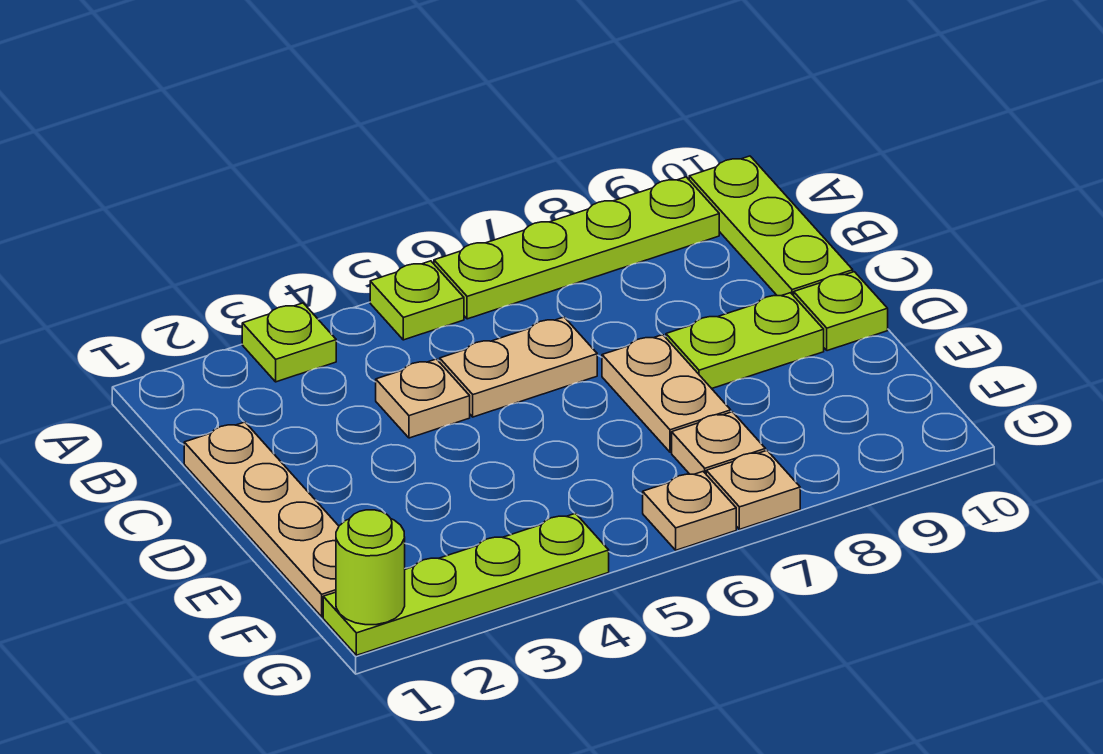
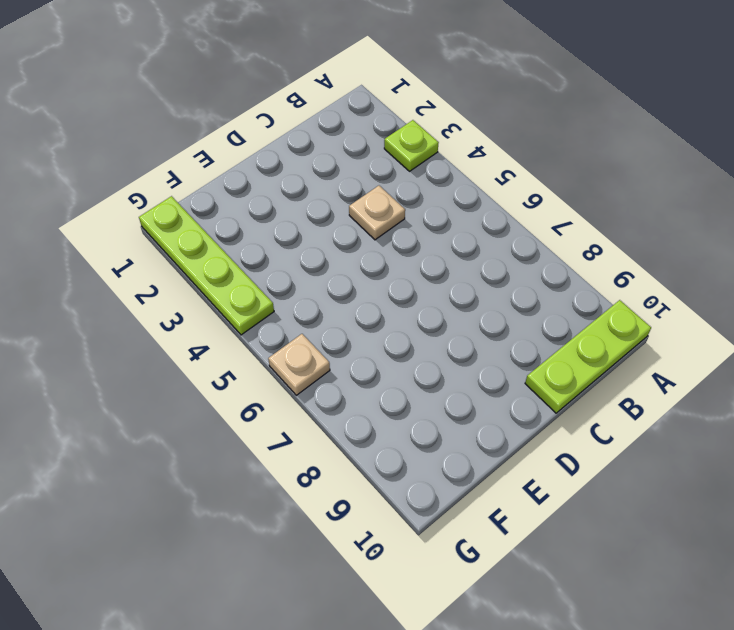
none -> lime plate A5 level 1
none -> lime plate A6:A9 level 1
none -> tan plate C1:F1 level 1

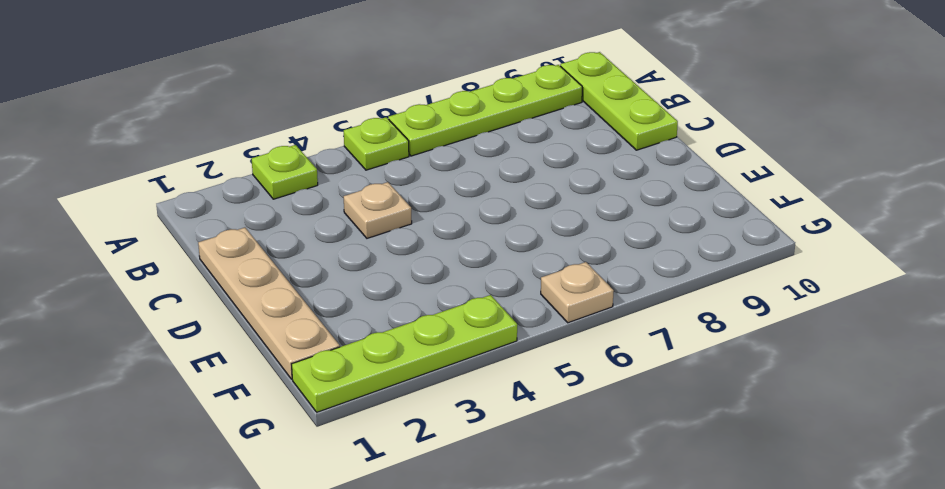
none -> tan plate C5:C6 level 1
none -> tan plate D7:E7 level 1
none -> lime plate D8:D9 level 1

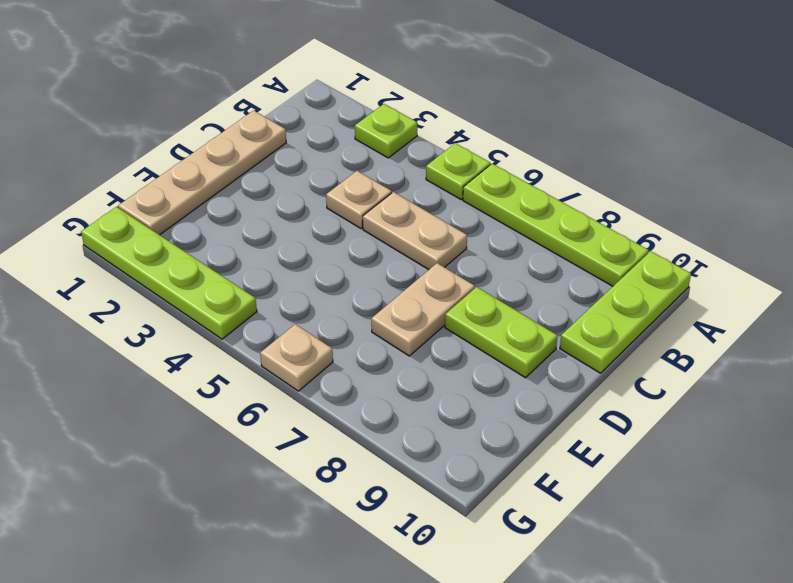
none -> lime plate D10 level 1
none -> tan plate F7 level 1
none -> tan plate G7 level 1

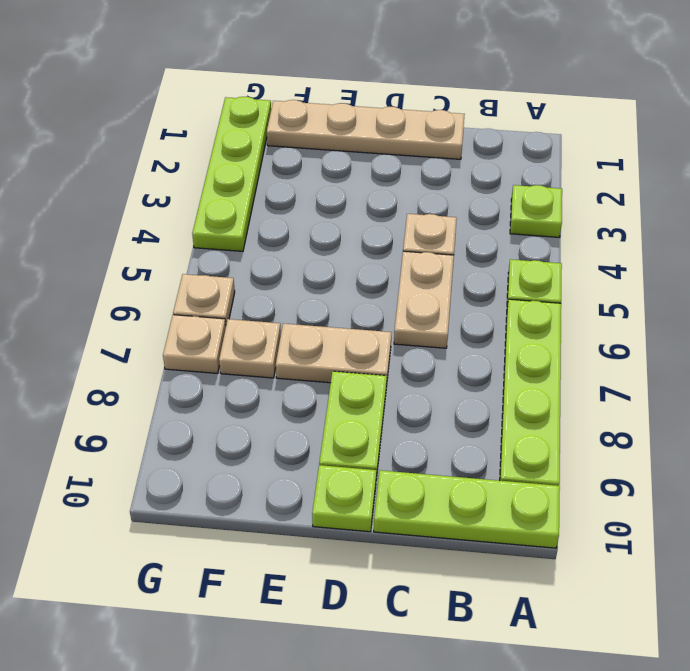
none -> lime round brick G1 level 2

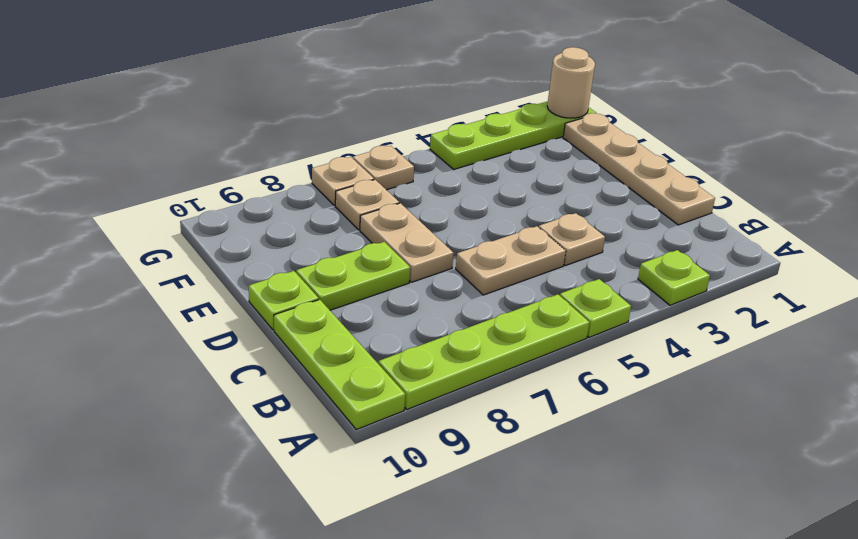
tan round brick G1 level 2 -> lime round brick G1 level 2

